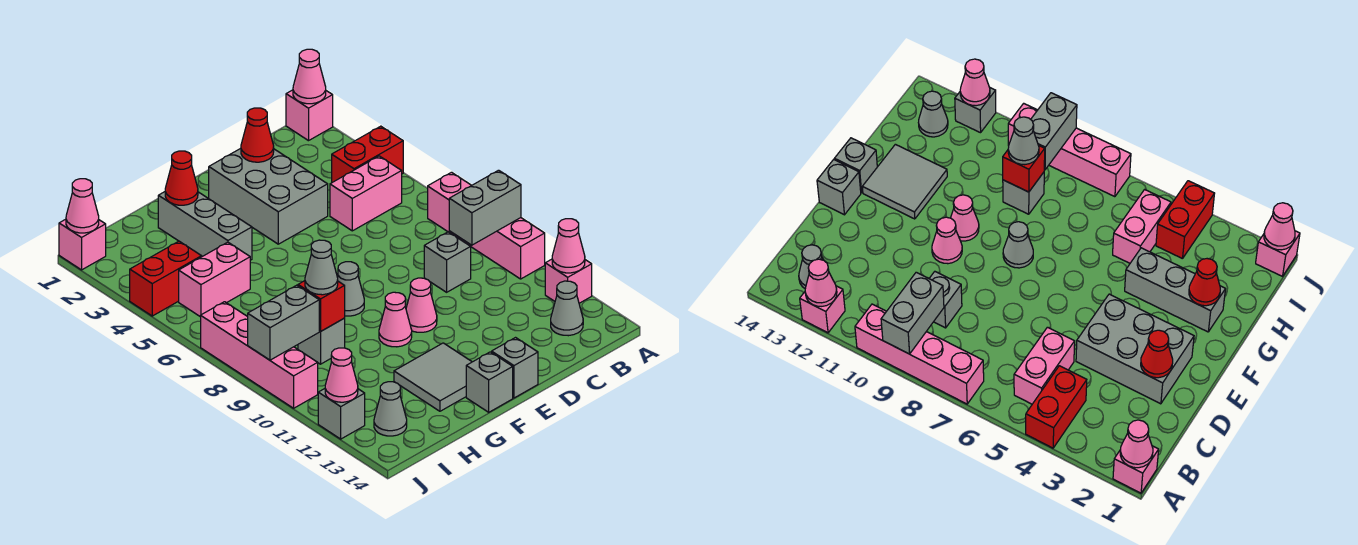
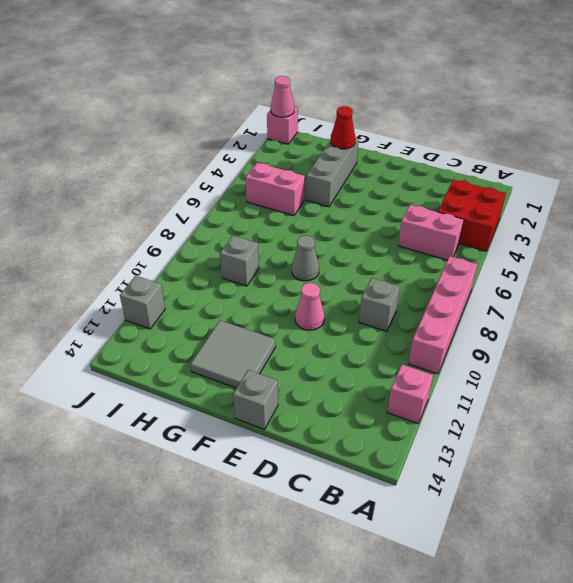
red brick A3:B4 level 1 -> red brick A4:B4 level 1
none -> pink brick A1 level 1
none -> grey cone B13 level 1
none -> grey brick D2:E4 level 1
none -> pink cone F10 level 1

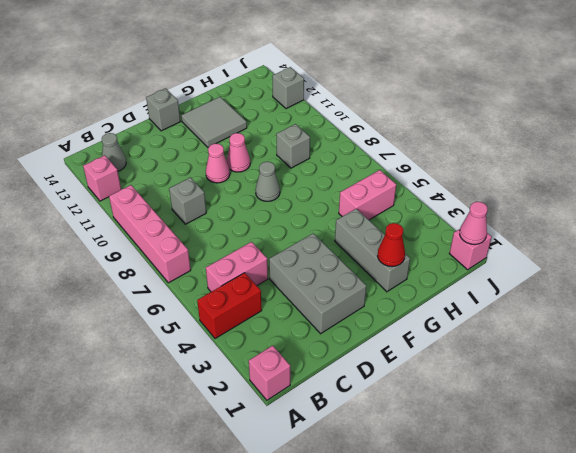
none -> grey brick F14 level 1
none -> red brick I4:J4 level 1
none -> grey cone I13 level 1
none -> pink brick J7:J10 level 1

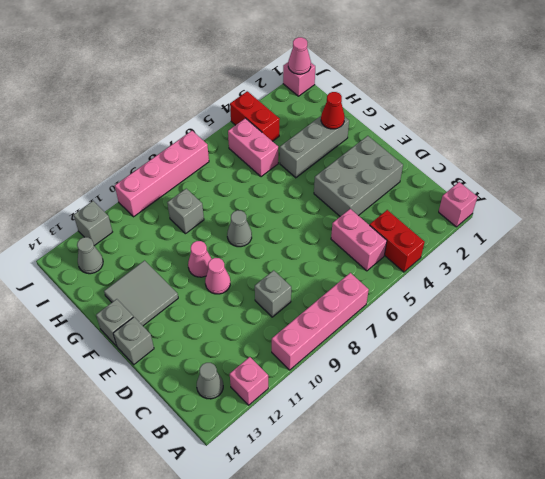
none -> pink cone A1 level 2
none -> grey brick A9:B9 level 2
none -> pink cone A12 level 2
none -> red cone D2 level 2

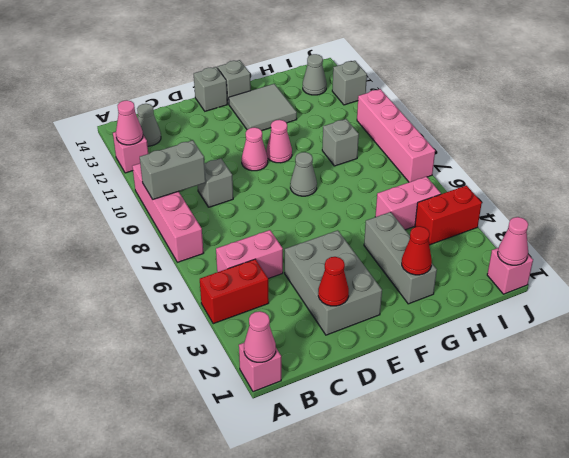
none -> red brick H9 level 2
none -> grey brick I9:J9 level 2
none -> pink cone J12 level 2
none -> grey cone H9 level 3

